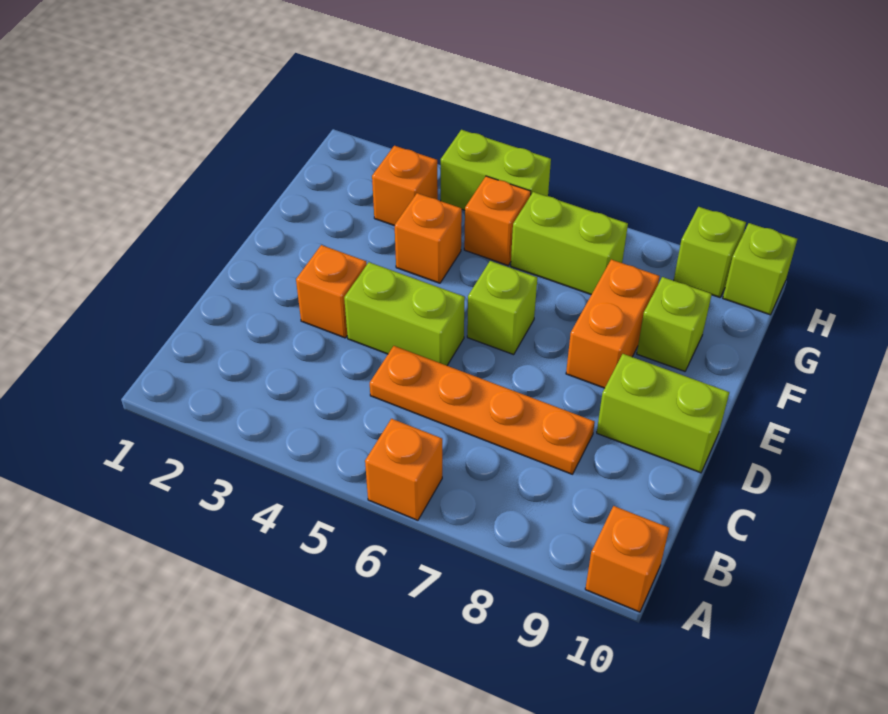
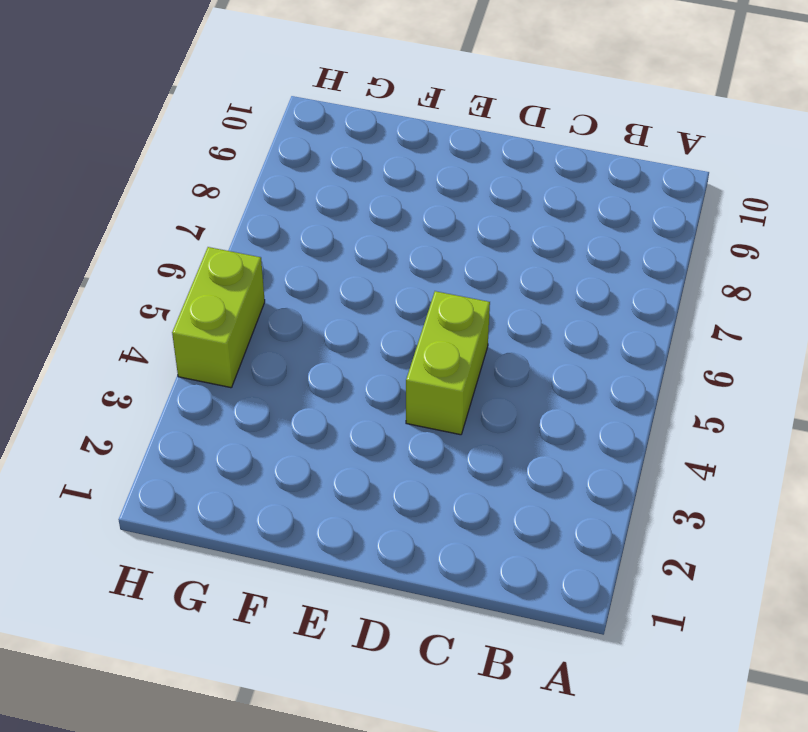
none -> orange brick A6 level 1
none -> orange brick A10 level 1
none -> orange plate C5:C8 level 1

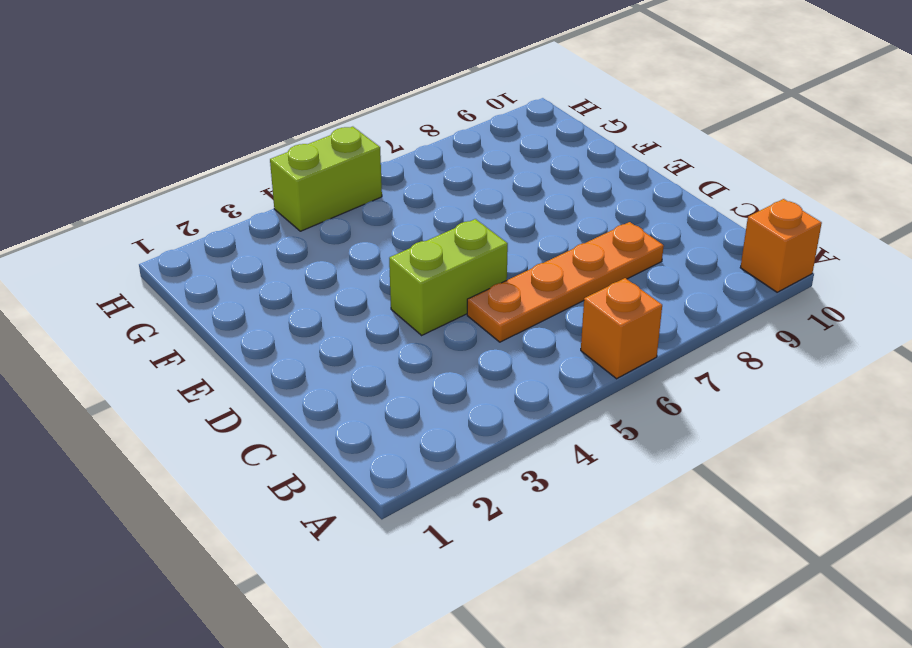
none -> orange brick D3 level 1
none -> lime brick D9:D10 level 1
none -> lime brick E6 level 1

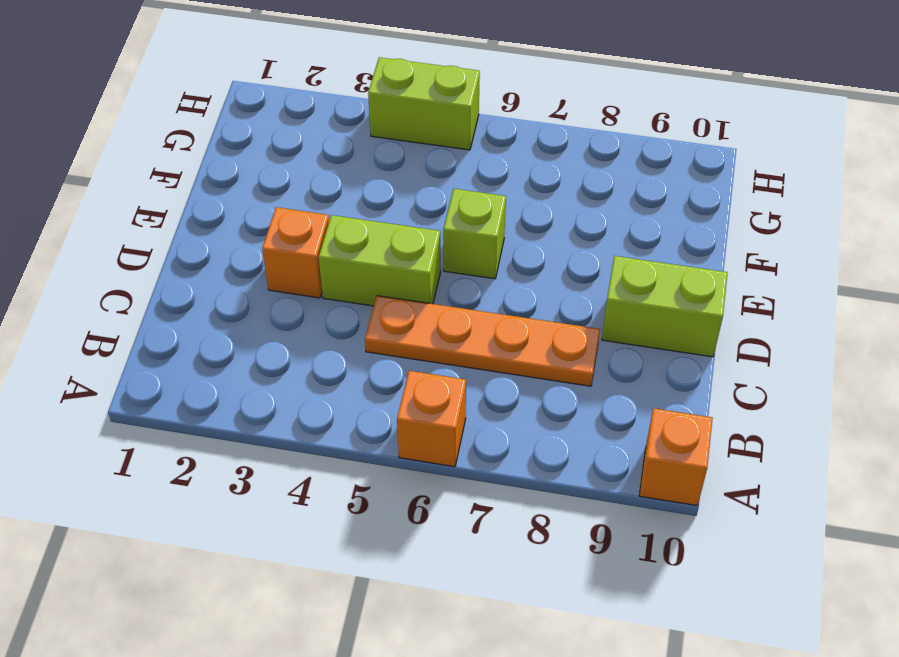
none -> orange brick E8:F8 level 1
none -> orange brick F4 level 1
none -> lime brick F9 level 1

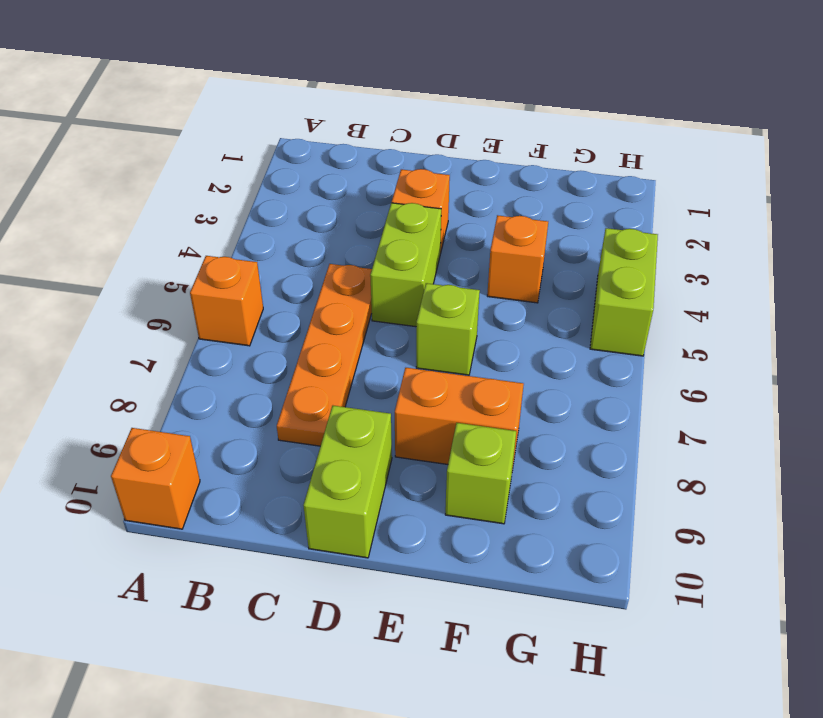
none -> orange brick G3 level 1
none -> orange brick G5 level 1
none -> lime brick G6:G7 level 1

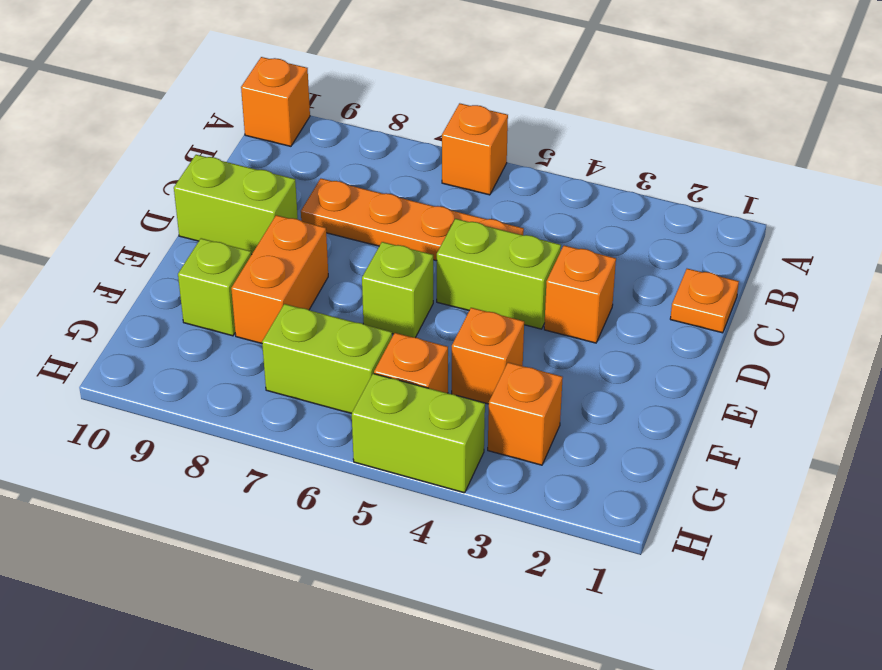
orange plate C1 level 1 -> none
none -> lime brick H9 level 1
none -> lime brick H10 level 1

